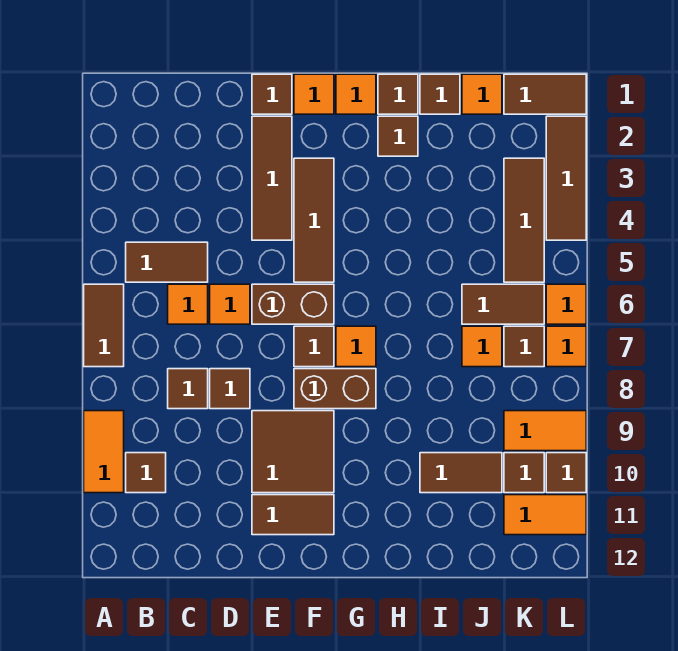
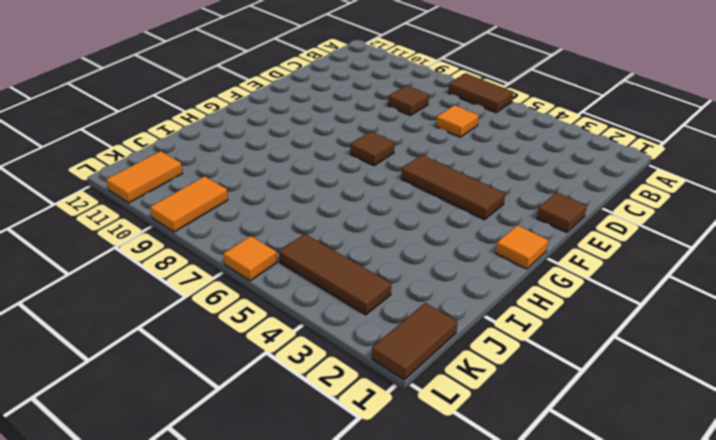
none -> orange tile A9:A10 level 1
none -> brown tile B5:C5 level 1
none -> brown tile B10 level 1
none -> orange tile D6 level 1

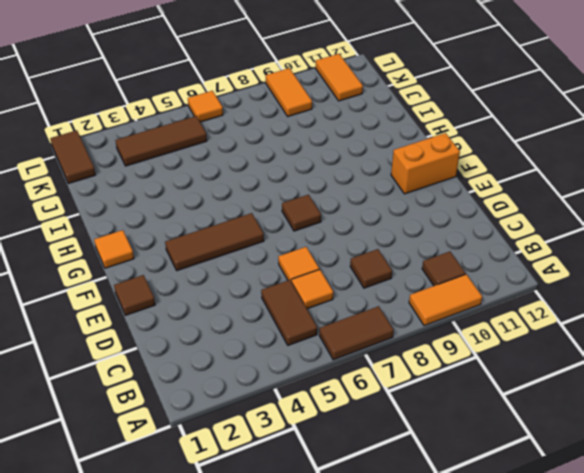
orange brick F11:F12 level 1 -> brown tile E11:F11 level 1
none -> brown tile D8 level 1
none -> brown tile E2:E4 level 1
none -> brown brick E6:F6 level 1
none -> brown tile E9:F10 level 1

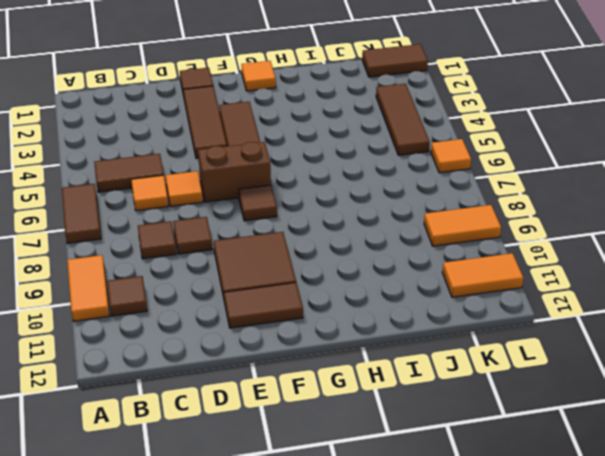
none -> orange tile F1 level 1
none -> brown brick F8:G8 level 1
none -> orange tile G7 level 1
none -> brown tile H1 level 1

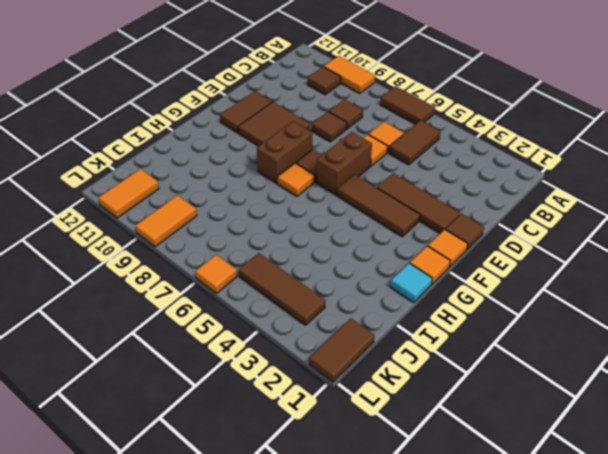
cyan tile H1 level 1 -> brown tile H1 level 1
none -> brown tile H2 level 1
none -> brown tile I1 level 1
none -> brown tile I10:J10 level 1
none -> orange tile J1 level 1

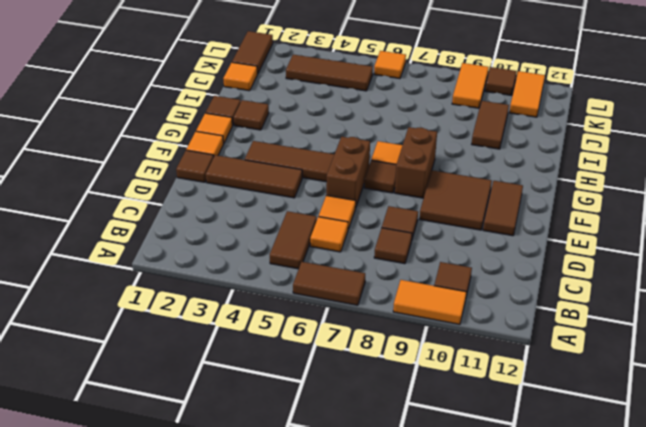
none -> brown tile I1 level 1
none -> brown tile J6:K6 level 1
none -> orange tile J7 level 1
none -> brown tile K7 level 1

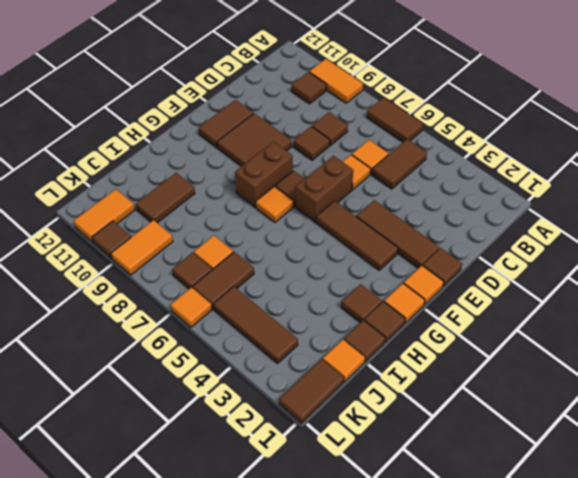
none -> brown tile K10 level 1
none -> brown tile L2:L4 level 1
none -> orange tile L7 level 1

